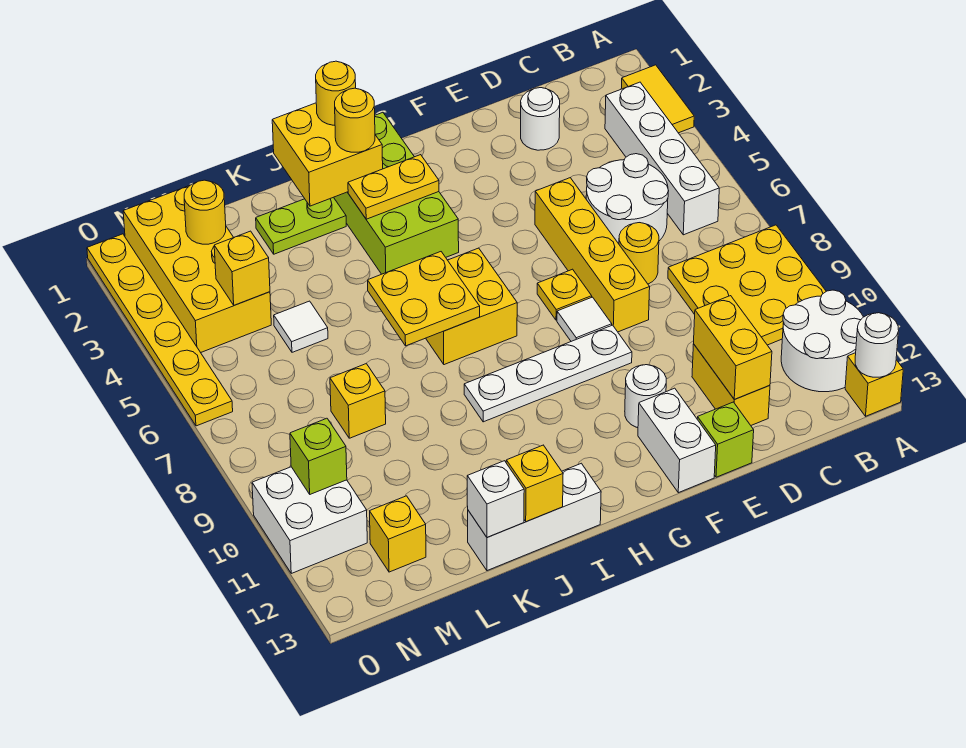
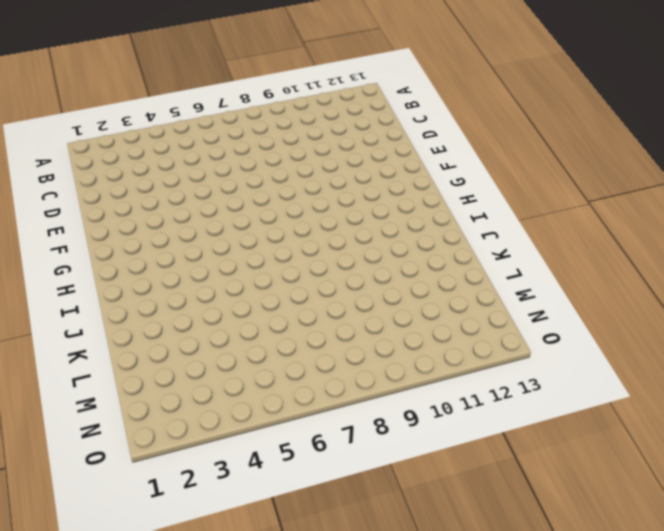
none -> yellow tile A2:A3 level 1
none -> yellow plate A8:C10 level 1
none -> white round brick A11:B12 level 1
none -> yellow brick A13 level 1

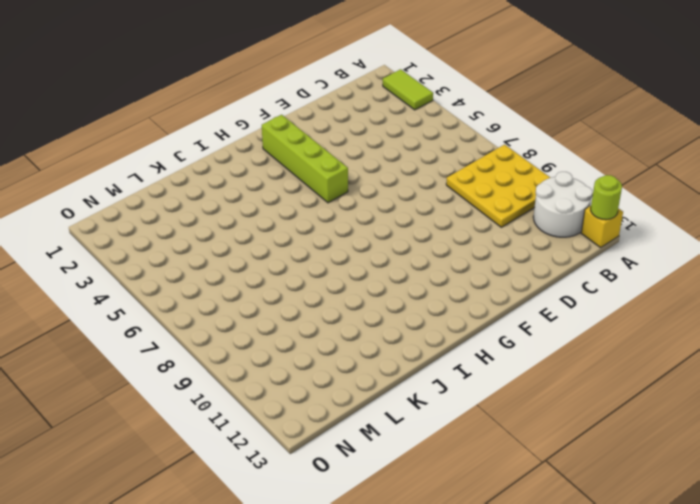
lime tile A2:A3 level 1 -> yellow tile A2:A3 level 1
lime round brick A13 level 2 -> white round brick A13 level 2
lime brick G2:G5 level 1 -> none
none -> white brick B3:B6 level 1
none -> white round brick C5:D6 level 1
none -> white round brick D2 level 1
none -> yellow round brick D7 level 1

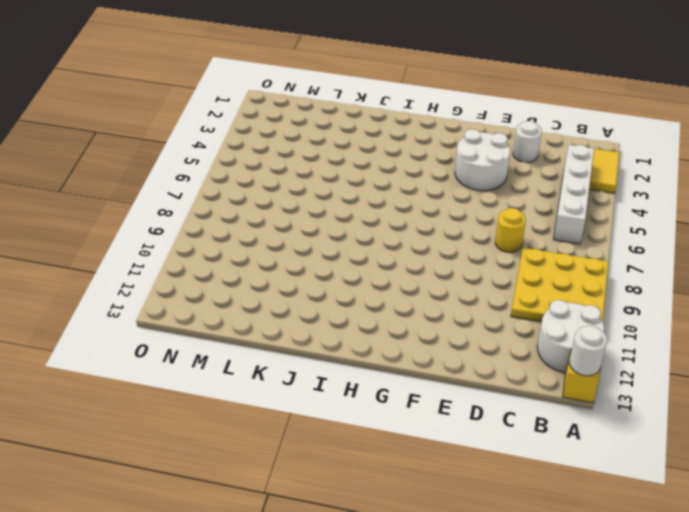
white round brick E3:F4 level 1 -> white round brick C5:D6 level 1
none -> yellow brick D11:D12 level 1
none -> yellow brick E5:E8 level 1
none -> lime brick E13 level 1
none -> yellow plate F7 level 1

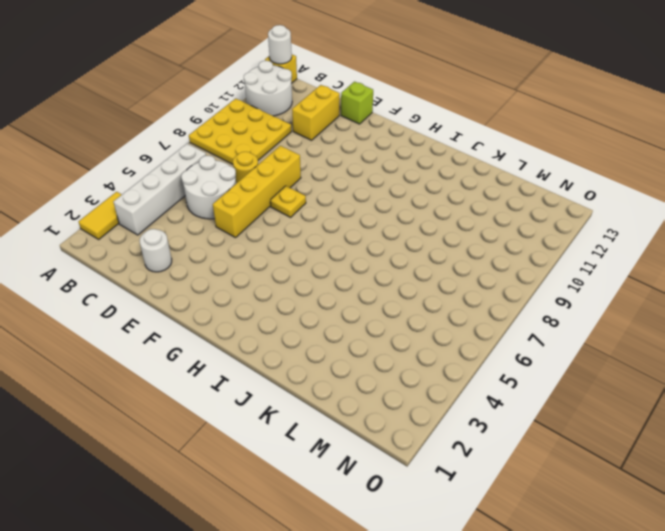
none -> white tile F8 level 1
none -> white plate F9:I9 level 1
none -> white round brick F11 level 1
none -> white brick F12:F13 level 1

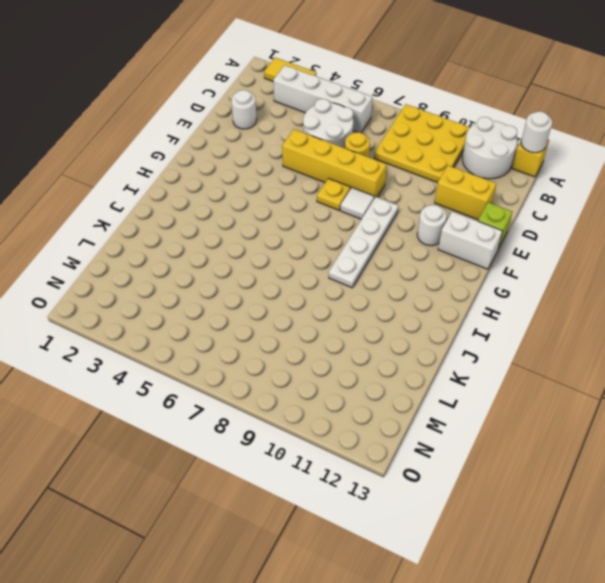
none -> lime brick H1:I4 level 1
none -> yellow brick H6:I7 level 1
none -> white brick I13:K13 level 1
none -> lime plate J2:K2 level 1

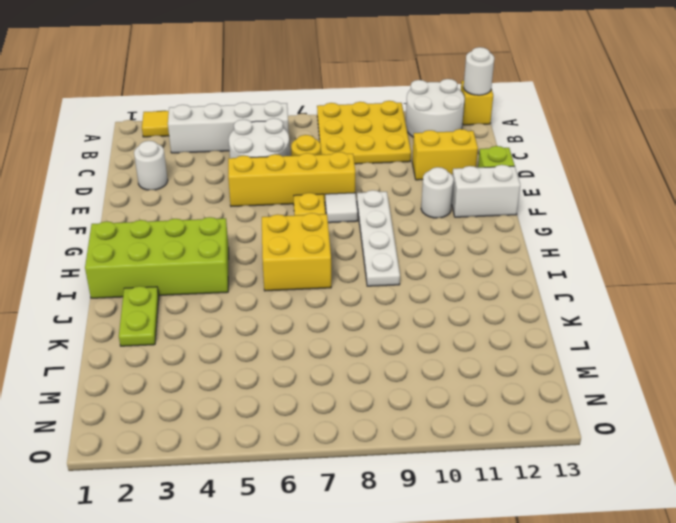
none -> white brick I13:K13 level 1
none -> white tile L5 level 1
none -> yellow brick L8 level 1
none -> yellow brick M1:N4 level 1

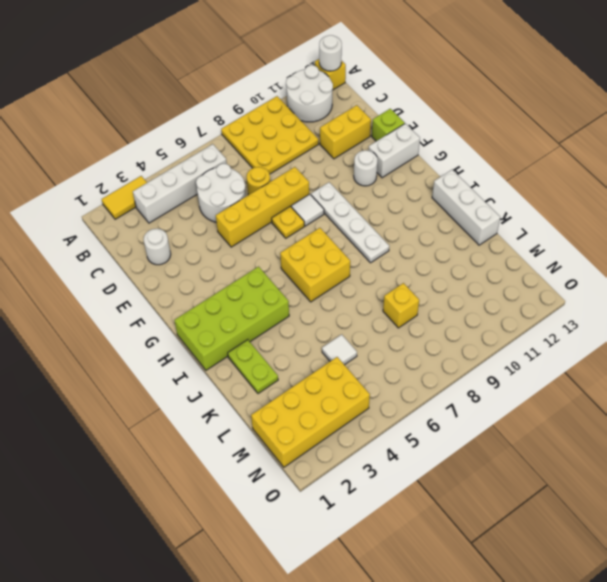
none -> yellow brick M12 level 1
none -> white brick N10:O11 level 1
none -> yellow plate O1:O6 level 1
none -> yellow brick D11:D12 level 2

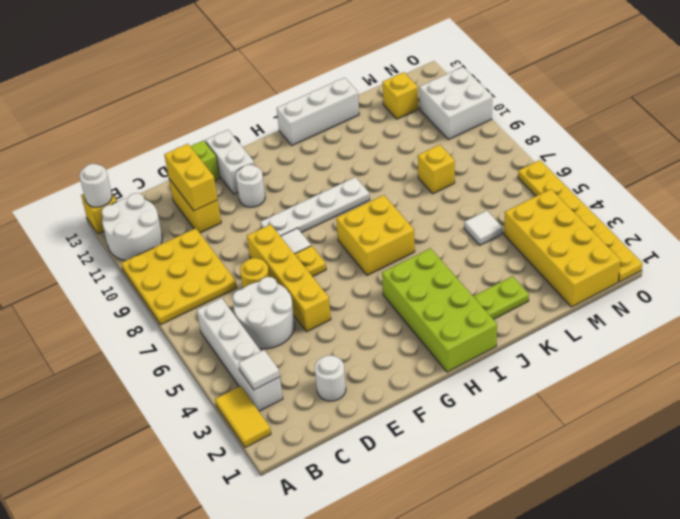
white tile B3 level 2 -> none
none -> yellow plate H3:I3 level 2
none -> yellow brick I1:J2 level 2
none -> yellow plate I6:J7 level 2
none -> yellow brick J13 level 2

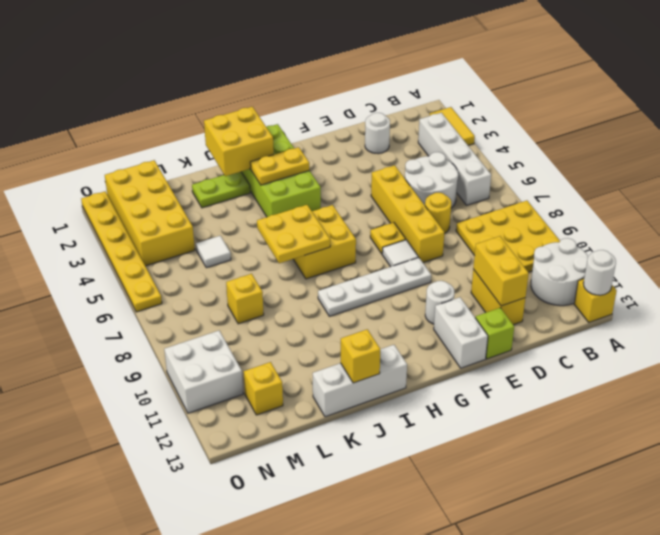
none -> white brick K13 level 2
none -> yellow round brick M2 level 2
none -> yellow brick M4 level 2
none -> lime brick N10 level 2

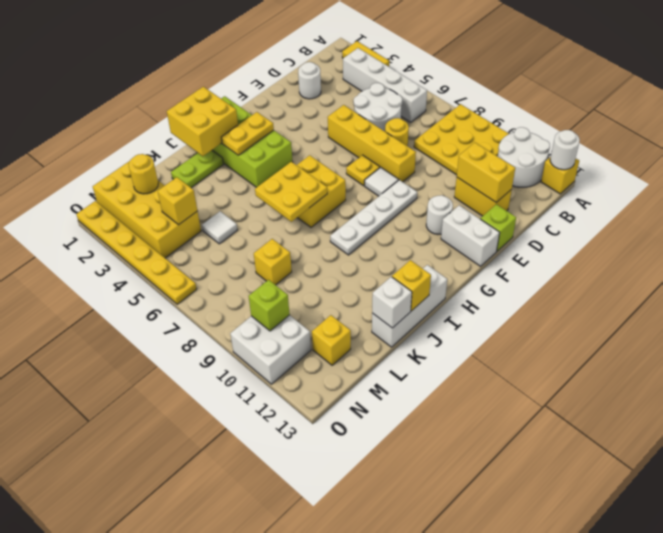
none -> yellow round brick I1 level 3
none -> yellow round brick I2 level 3

